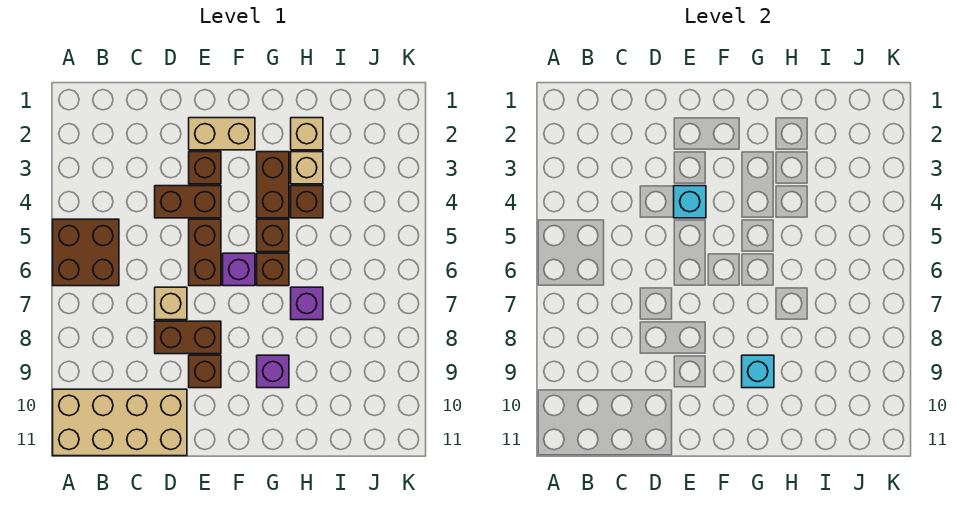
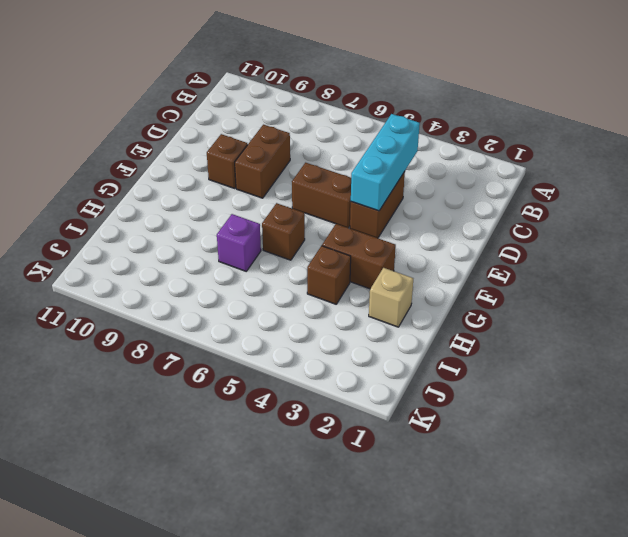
cyan brick C4:E4 level 2 -> cyan brick E4 level 2
none -> brown brick A5:B6 level 1
none -> tan brick A10:D11 level 1
none -> tan brick D7 level 1

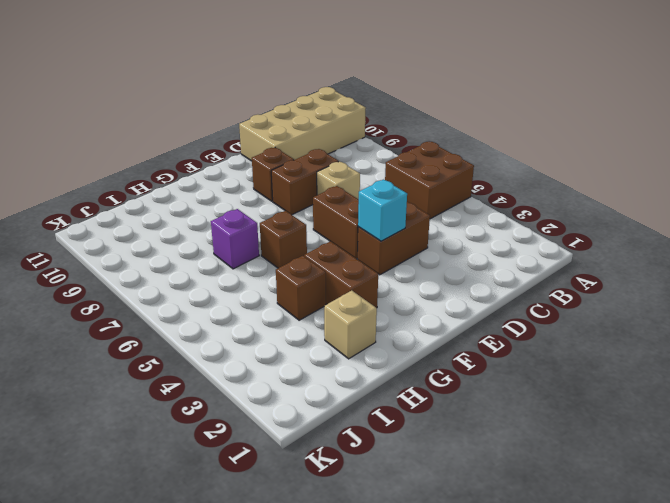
none -> tan brick E2:F2 level 1
none -> brown brick E3 level 1
none -> purple brick F6 level 1

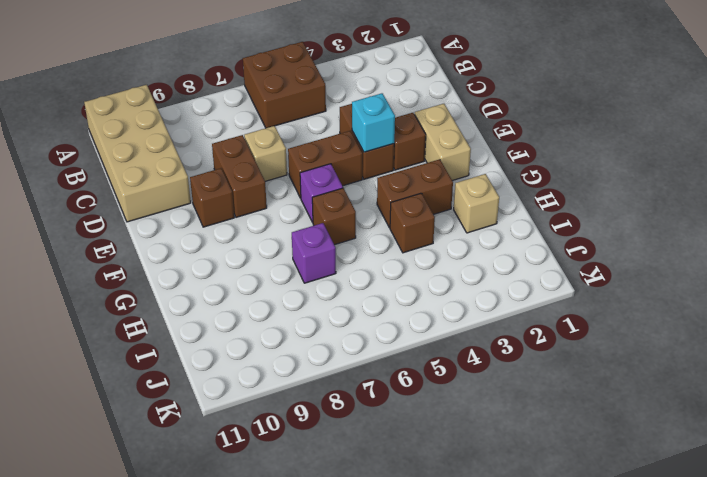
none -> brown brick G5 level 1
none -> purple brick G9 level 1
none -> tan brick H3 level 1

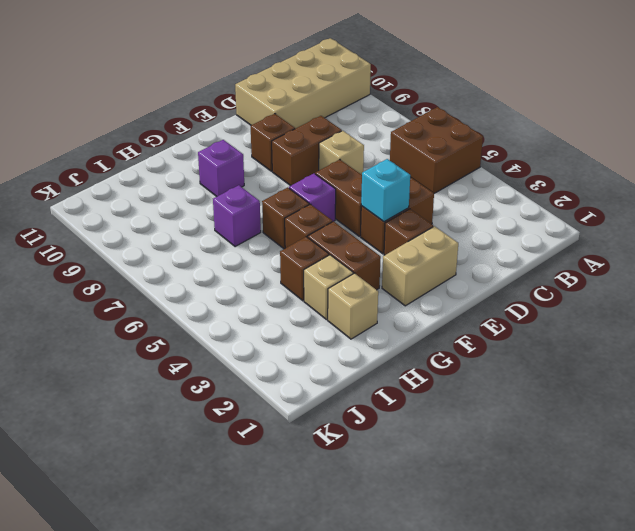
none -> cyan brick G9 level 2

